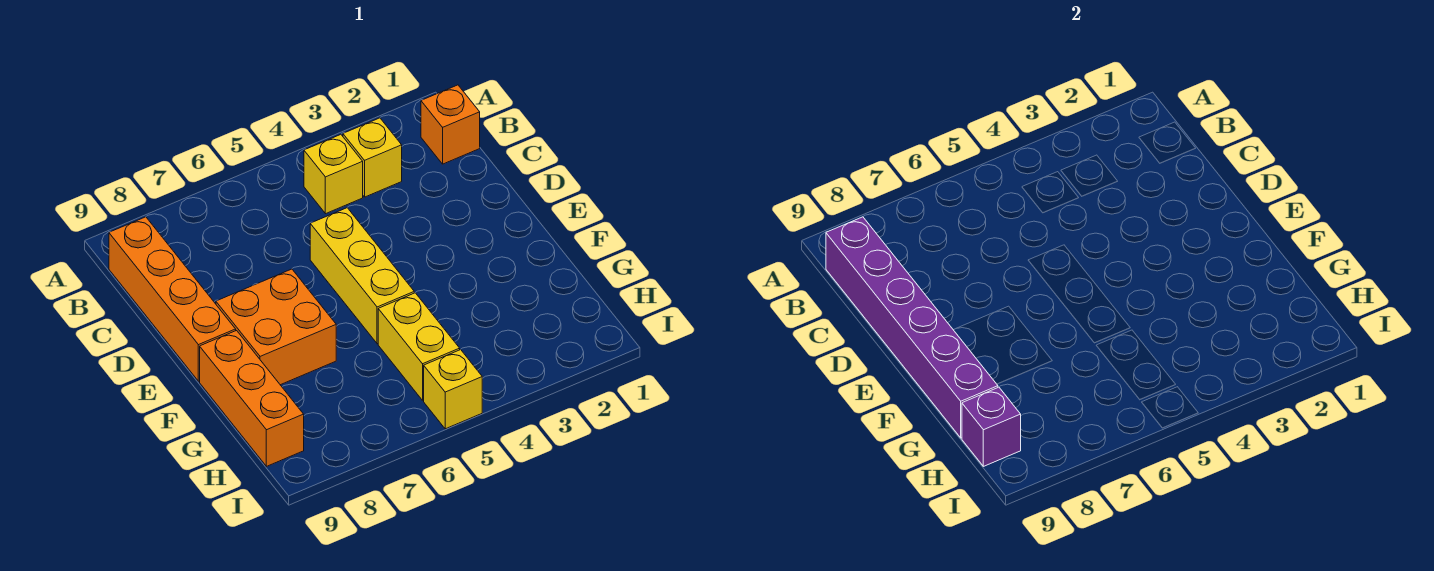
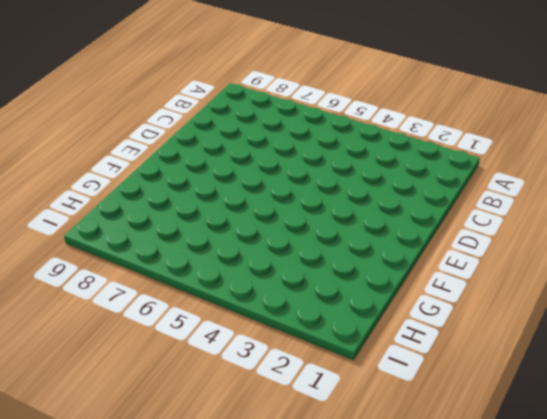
none -> orange brick B1 level 1
none -> yellow brick B3 level 1

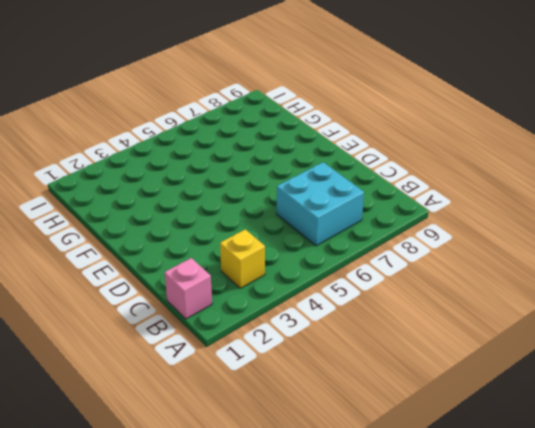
pink brick B1 level 1 -> orange brick B1 level 1
cyan brick B6:C7 level 1 -> none
none -> yellow brick B4 level 1
none -> orange brick B9:E9 level 1

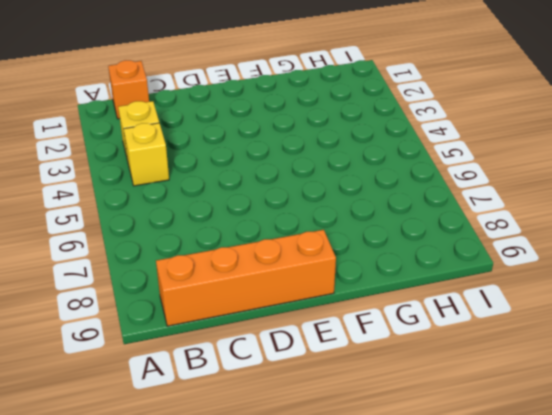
none -> yellow brick D5:F5 level 1
none -> orange brick E7:F8 level 1

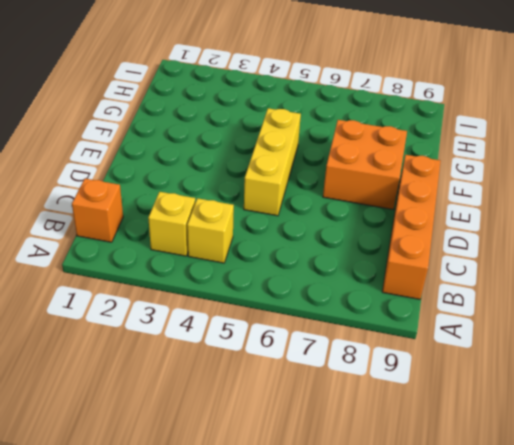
none -> orange brick F9:H9 level 1
none -> yellow brick G5:H5 level 1

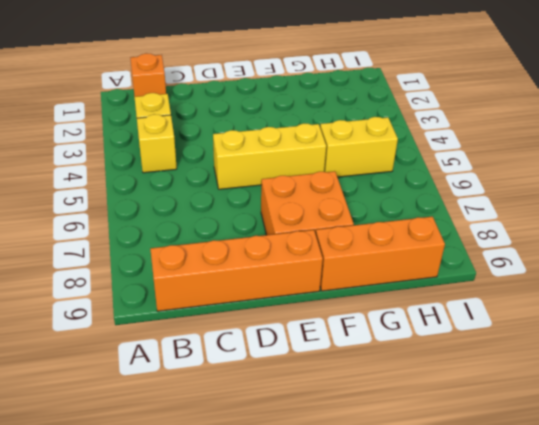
none -> yellow brick I5 level 1
none -> purple brick B9:G9 level 2

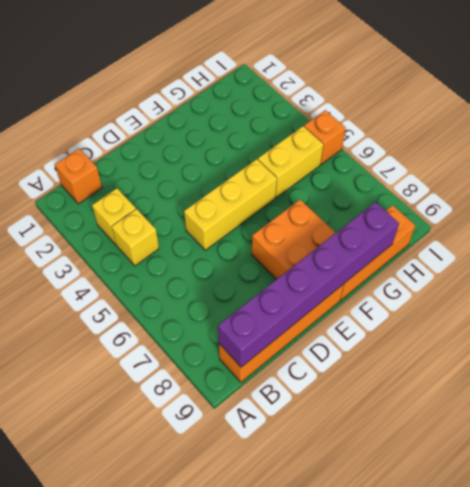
orange brick I5 level 1 -> yellow brick I5 level 1
none -> purple brick H9 level 2

